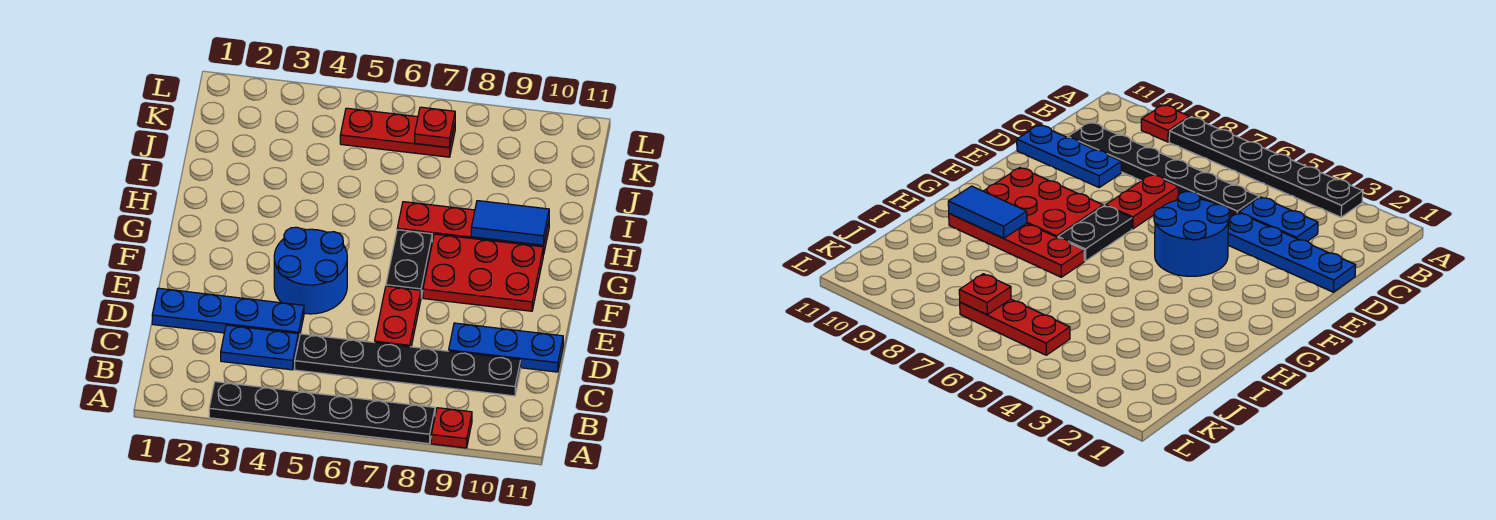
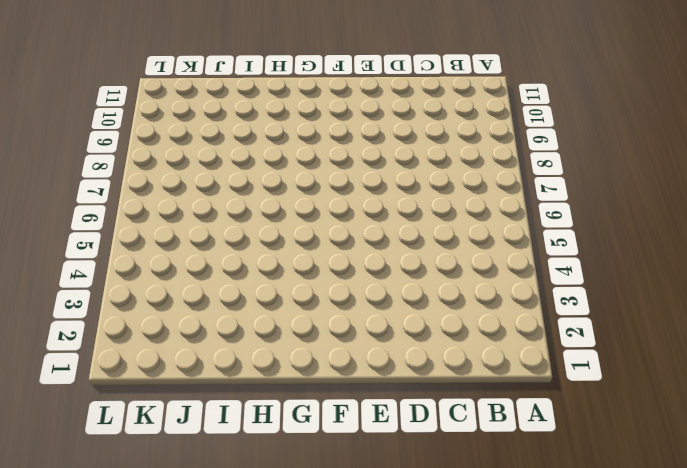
none -> black plate A3:A8 level 1
none -> red plate A9 level 1
none -> blue plate C3:C4 level 1

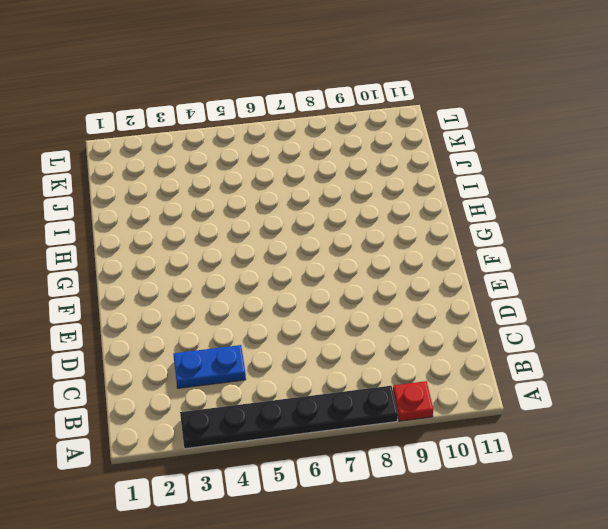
none -> black plate C5:C10 level 1
none -> blue plate D1:D4 level 1
none -> red plate D7:E7 level 1

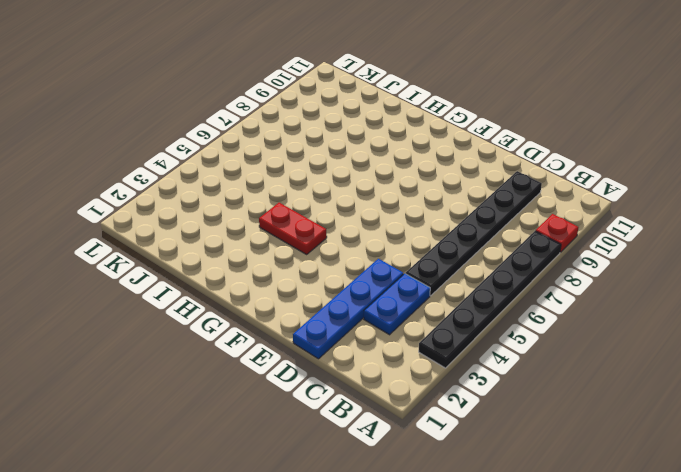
red plate G4:H4 level 1 -> red plate D7:E7 level 1
none -> blue plate D9:D11 level 1
none -> blue round brick E4:F5 level 1
none -> black plate F7:G7 level 1

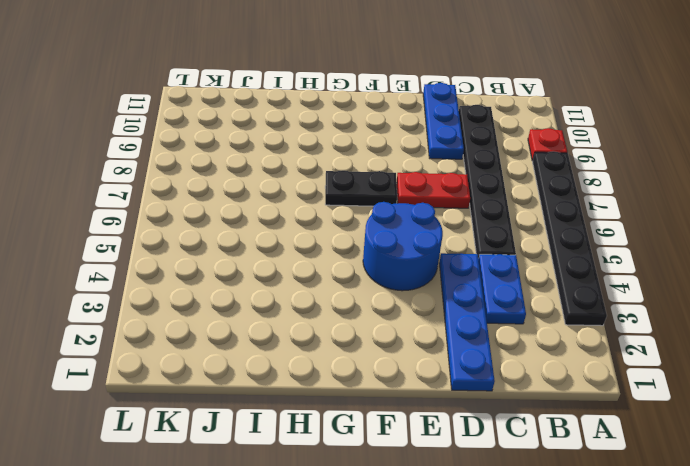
none -> red plate F8:G10 level 1
none -> red plate H7:H10 level 1
none -> red plate K5:K7 level 1

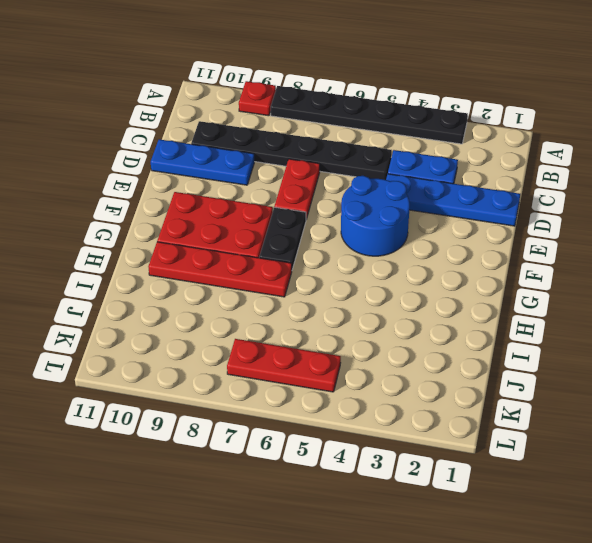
none -> blue tile H9:H10 level 2
none -> red plate K7 level 2

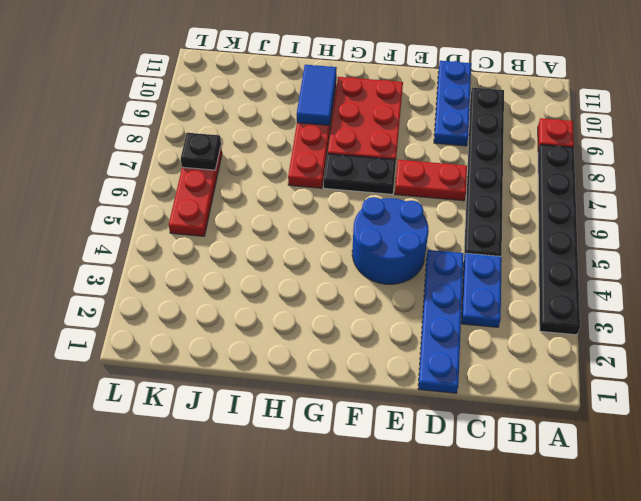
black plate K7 level 2 -> red plate K7 level 2

